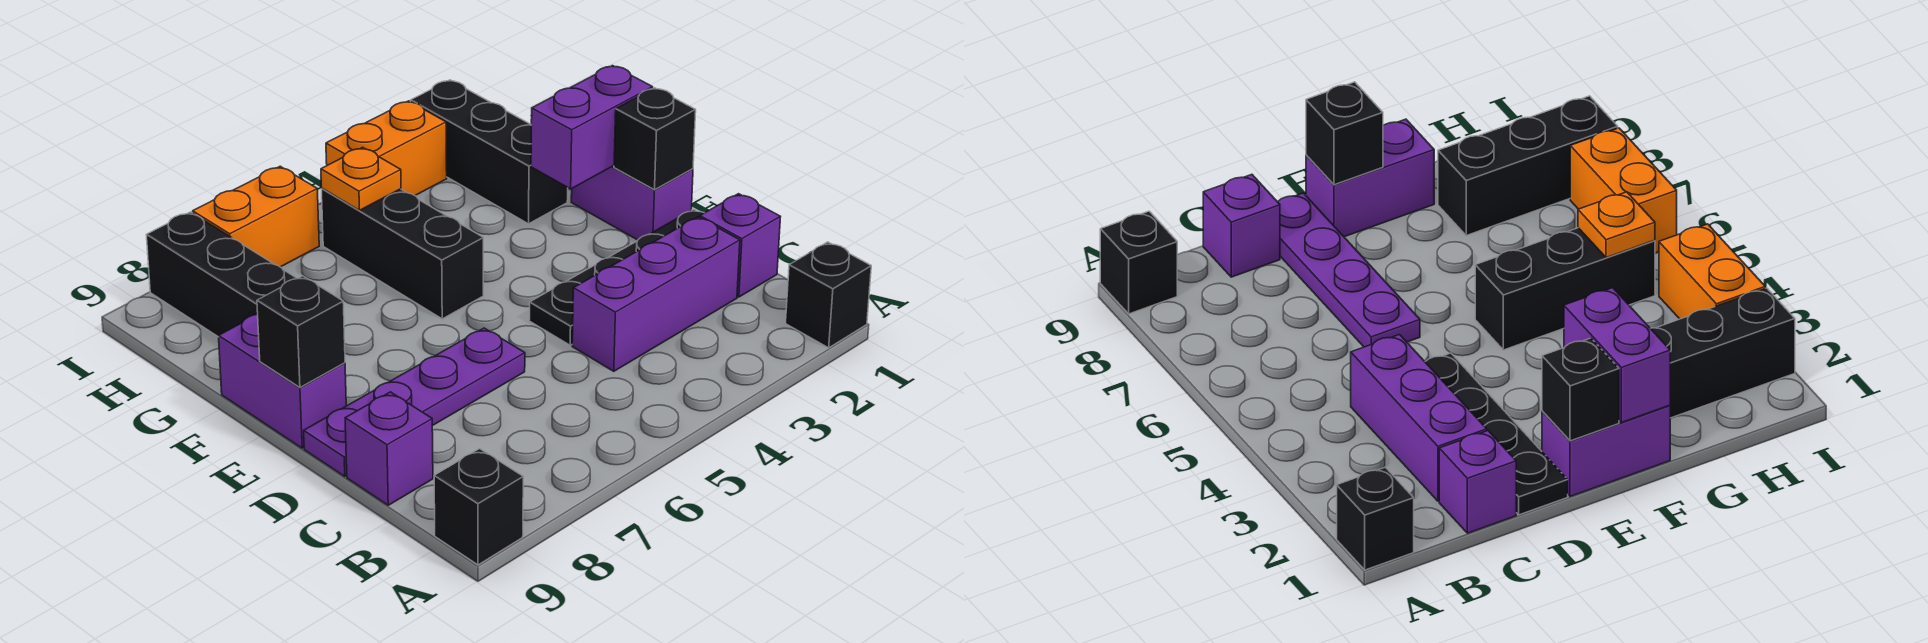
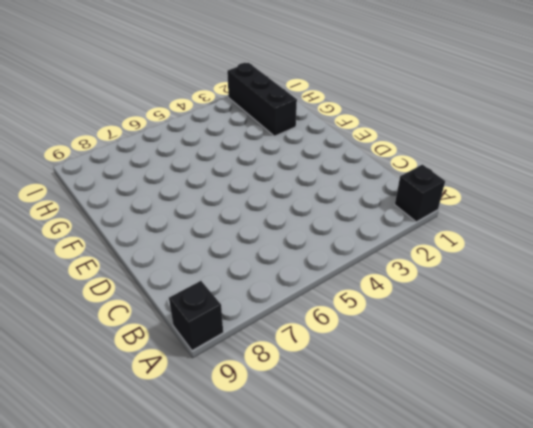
none -> purple brick C1 level 1
none -> purple brick C2:C4 level 1
none -> purple brick C9 level 1

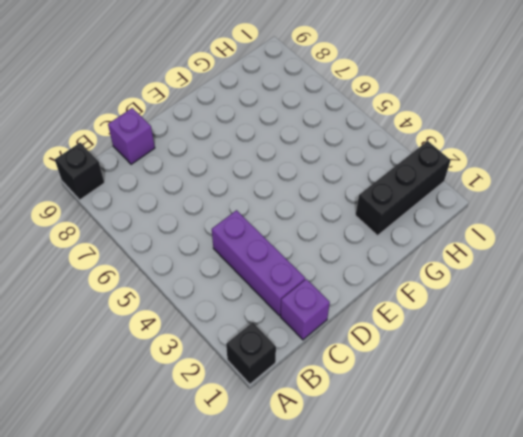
none -> black plate D1:D4 level 1
none -> purple plate D6:D9 level 1
none -> purple brick E1:F1 level 1

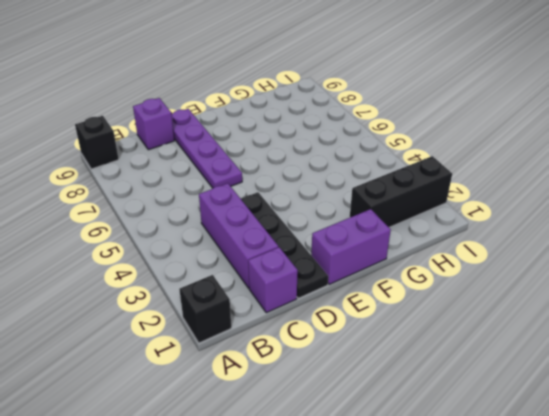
none -> purple brick E9:F9 level 1
none -> black brick F5:H5 level 1
none -> black brick G8:I8 level 1

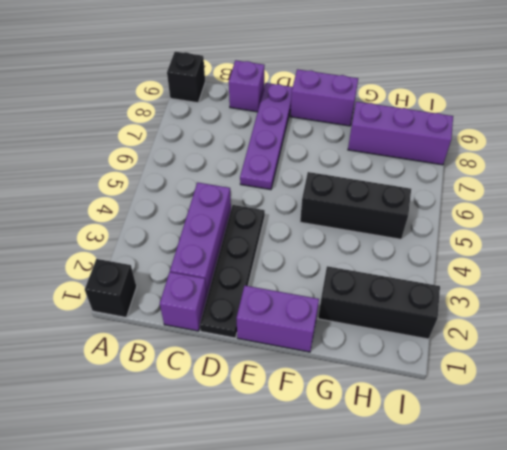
purple brick G8:I8 level 1 -> black brick G8:I8 level 1
none -> orange brick I3:I4 level 1
none -> orange brick I6:I7 level 1
none -> black brick E1 level 2

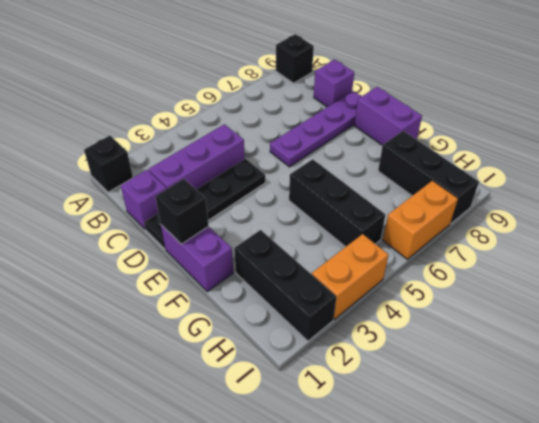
none -> black brick E9 level 2
none -> purple brick F1:F2 level 2
none -> orange plate H5 level 2

